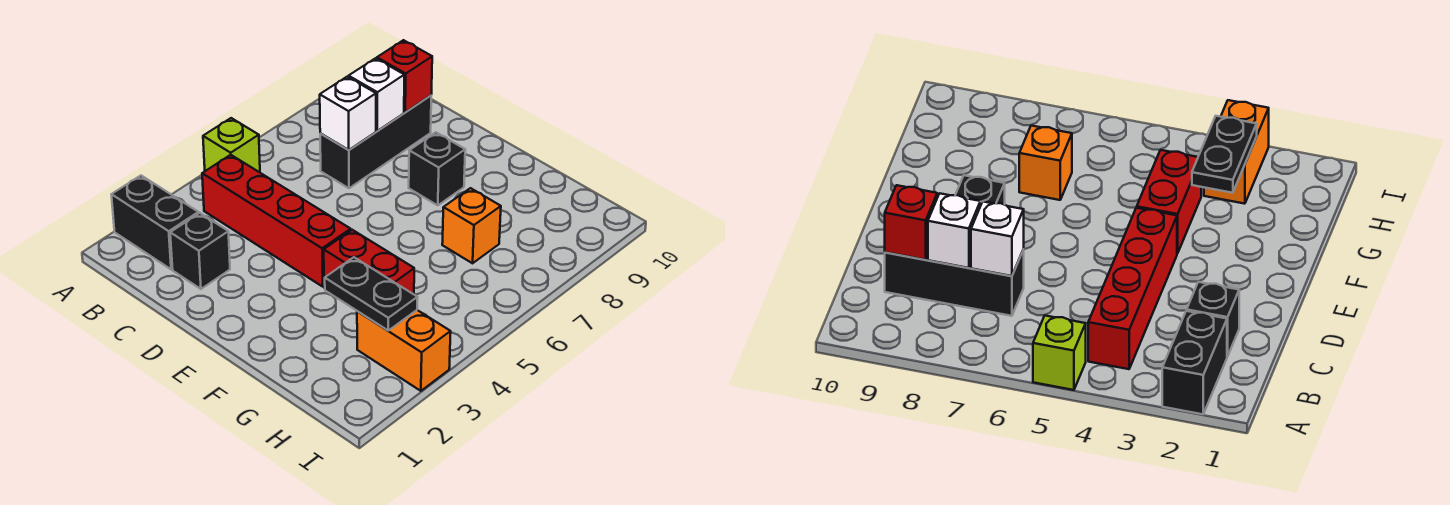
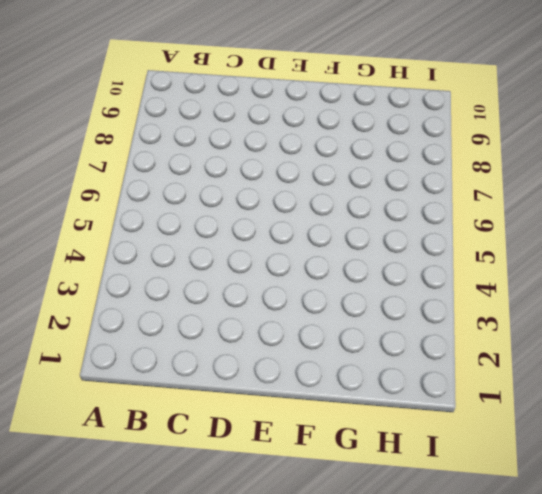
none -> black brick A2:B2 level 1
none -> lime brick A5 level 1
none -> red brick B4:E4 level 1

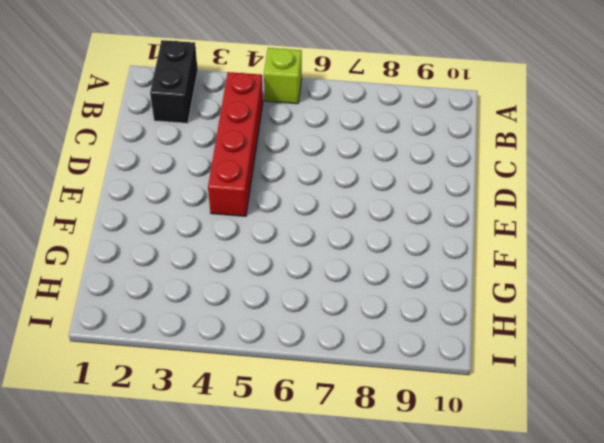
none -> black brick C2 level 1
none -> black brick C7:C9 level 1
none -> black brick E8 level 1

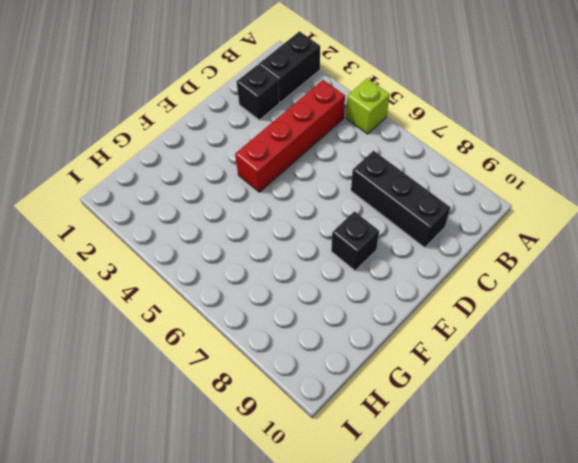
none -> red brick F4:G4 level 1
none -> orange brick G7 level 1
none -> orange brick H3:I3 level 1

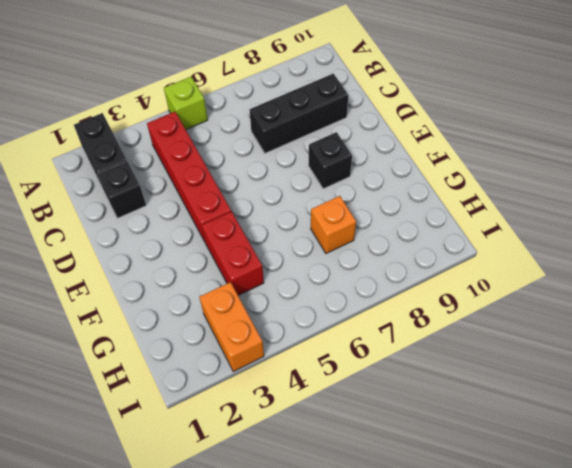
none -> white brick C7 level 2
none -> white brick C8 level 2
none -> red brick C9 level 2

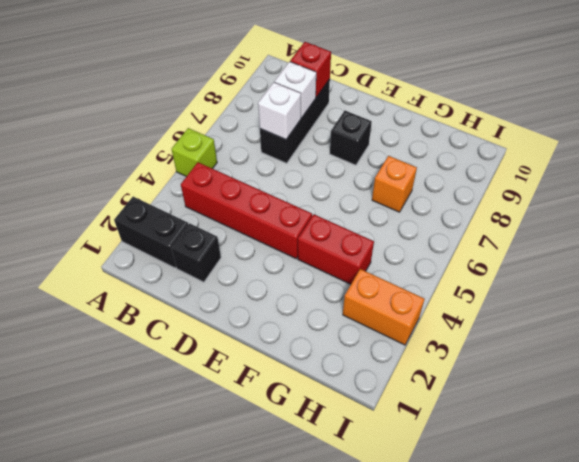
none -> black plate G3:H3 level 2

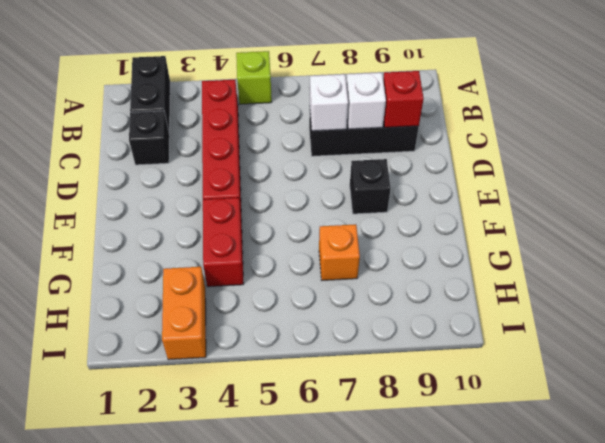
none -> black plate G3:H3 level 2

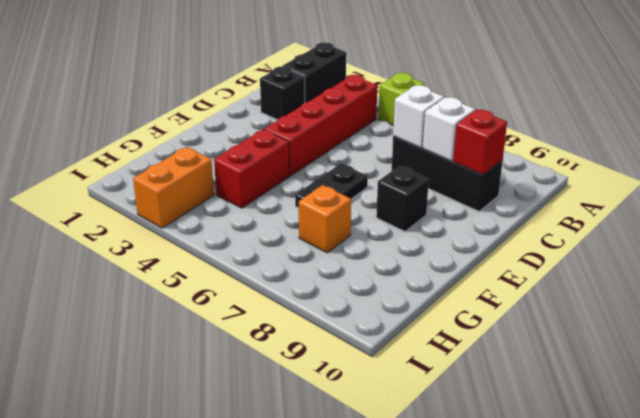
black plate E6:F6 level 1 -> black plate G3:H3 level 2

